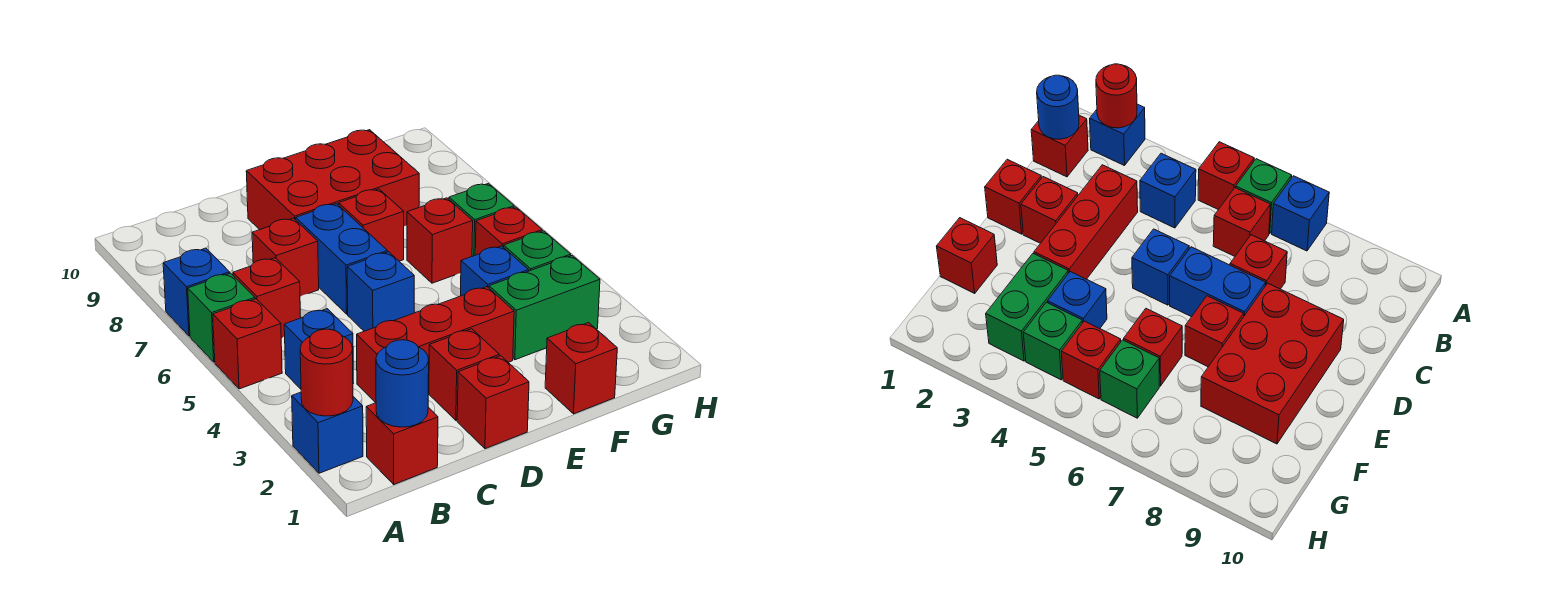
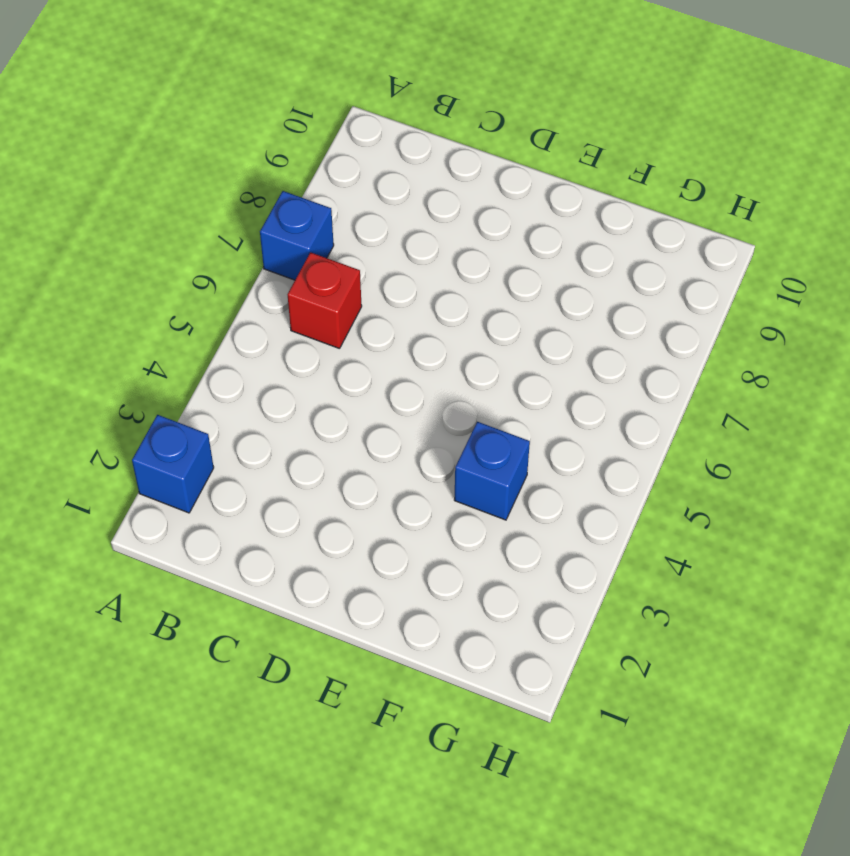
none -> red brick A5 level 1
none -> green brick A6 level 1
none -> red brick B1 level 1

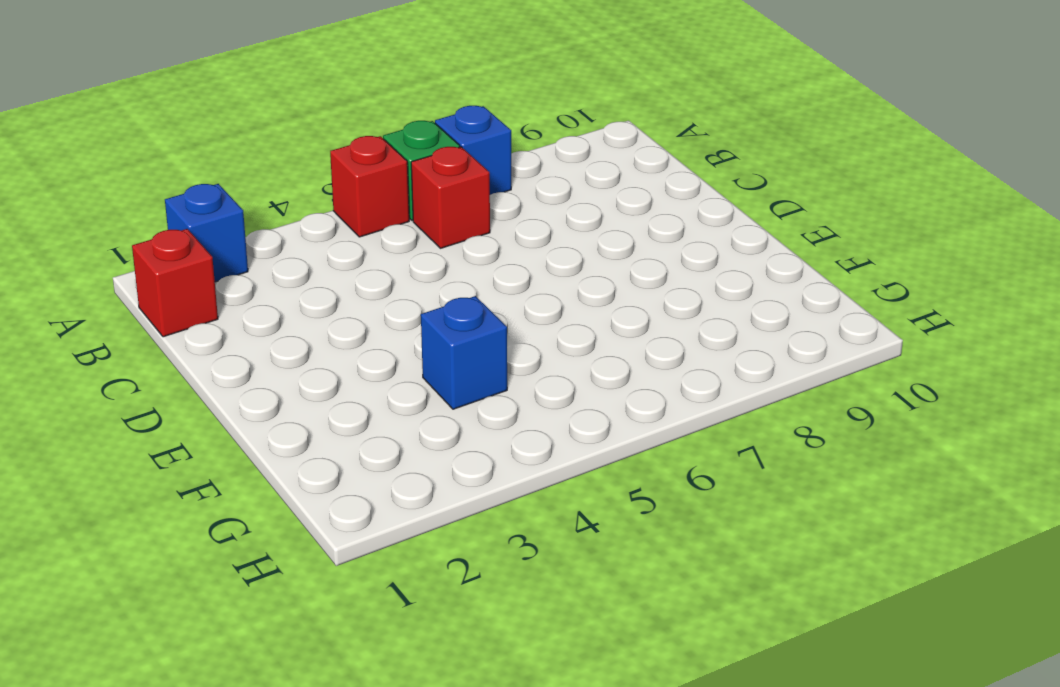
none -> blue brick B4 level 1
none -> red brick C3:E3 level 1
none -> red brick C7 level 1

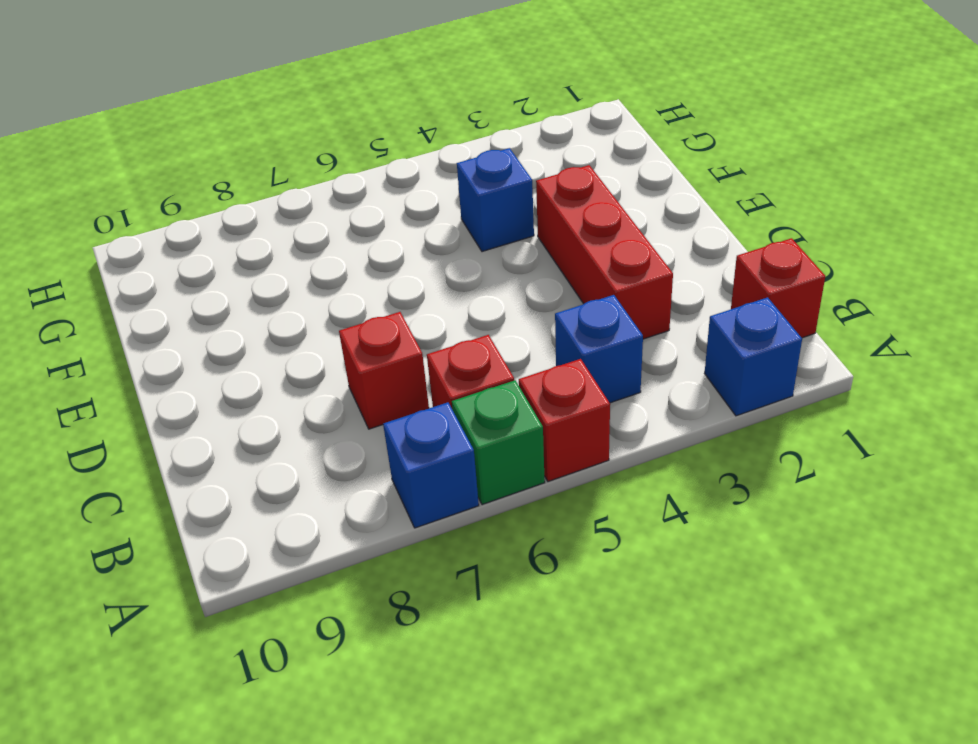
none -> red brick D1 level 1
none -> red brick D2 level 1
none -> blue brick D5 level 1

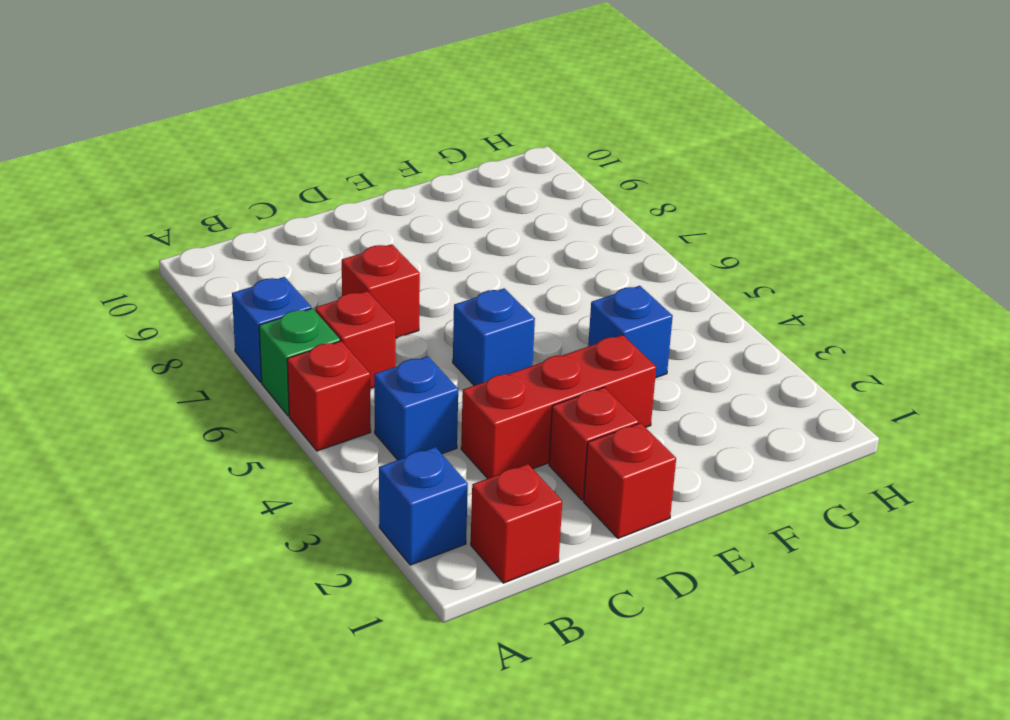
none -> blue brick D6:D7 level 1
none -> red brick D8:F9 level 1
none -> red brick E7 level 1

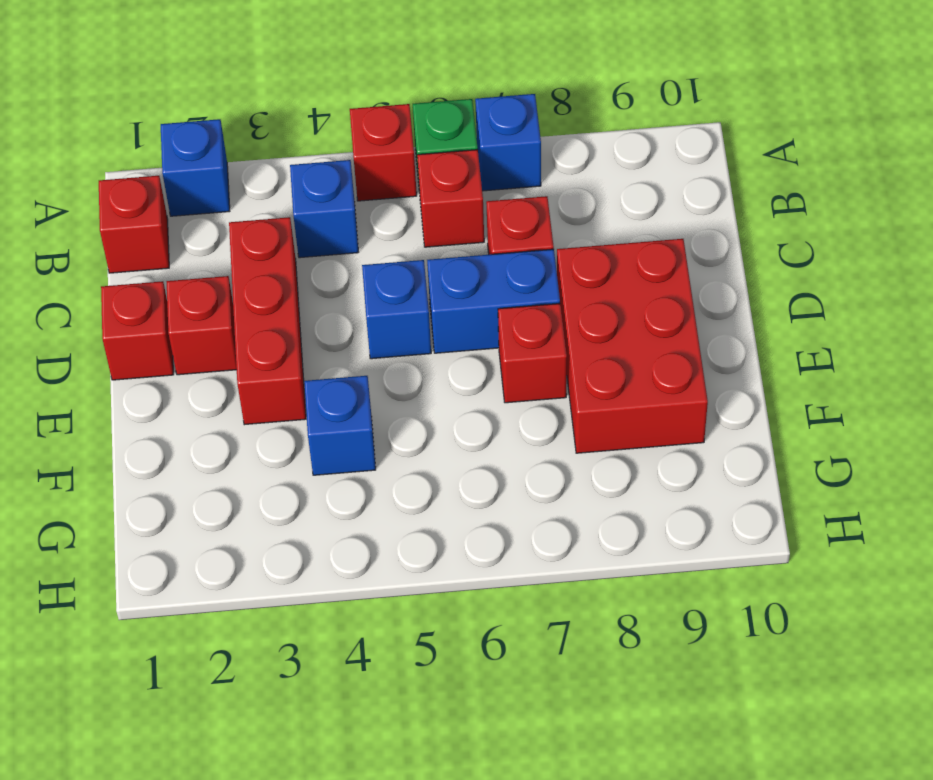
none -> red brick F1 level 1
none -> green brick F3:G3 level 1
none -> red brick F6 level 1

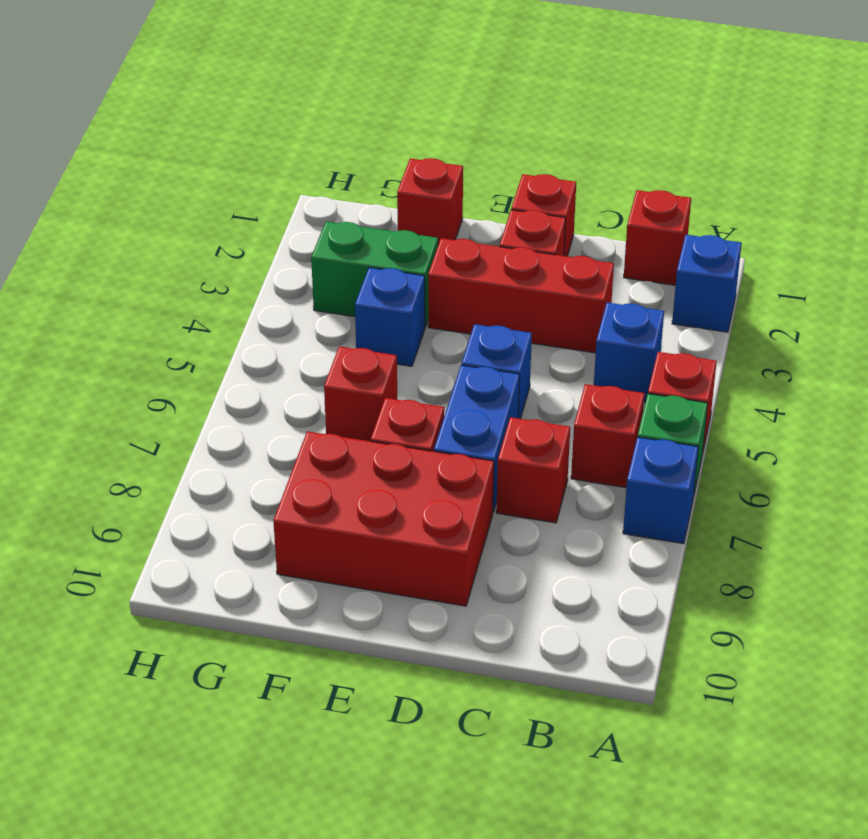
none -> green brick G4 level 1
none -> red brick G5 level 1
none -> green brick G6 level 1

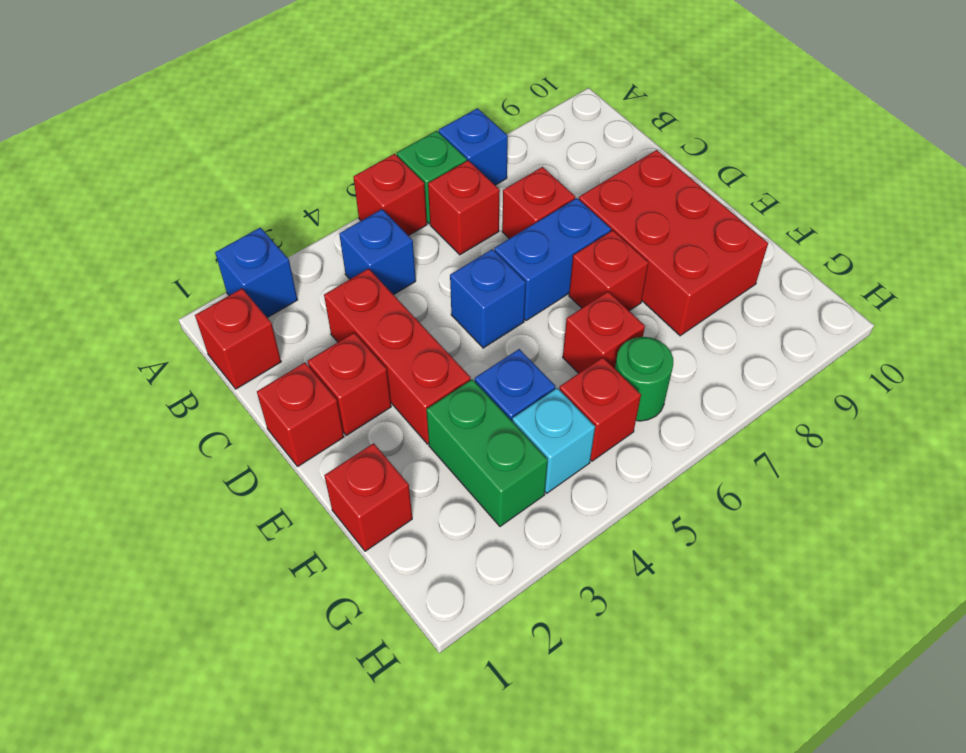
cyan brick G4 level 1 -> green brick G4 level 1
green round brick G6 level 1 -> green brick G6 level 1
none -> red round brick A2 level 2
none -> blue round brick B1 level 2

